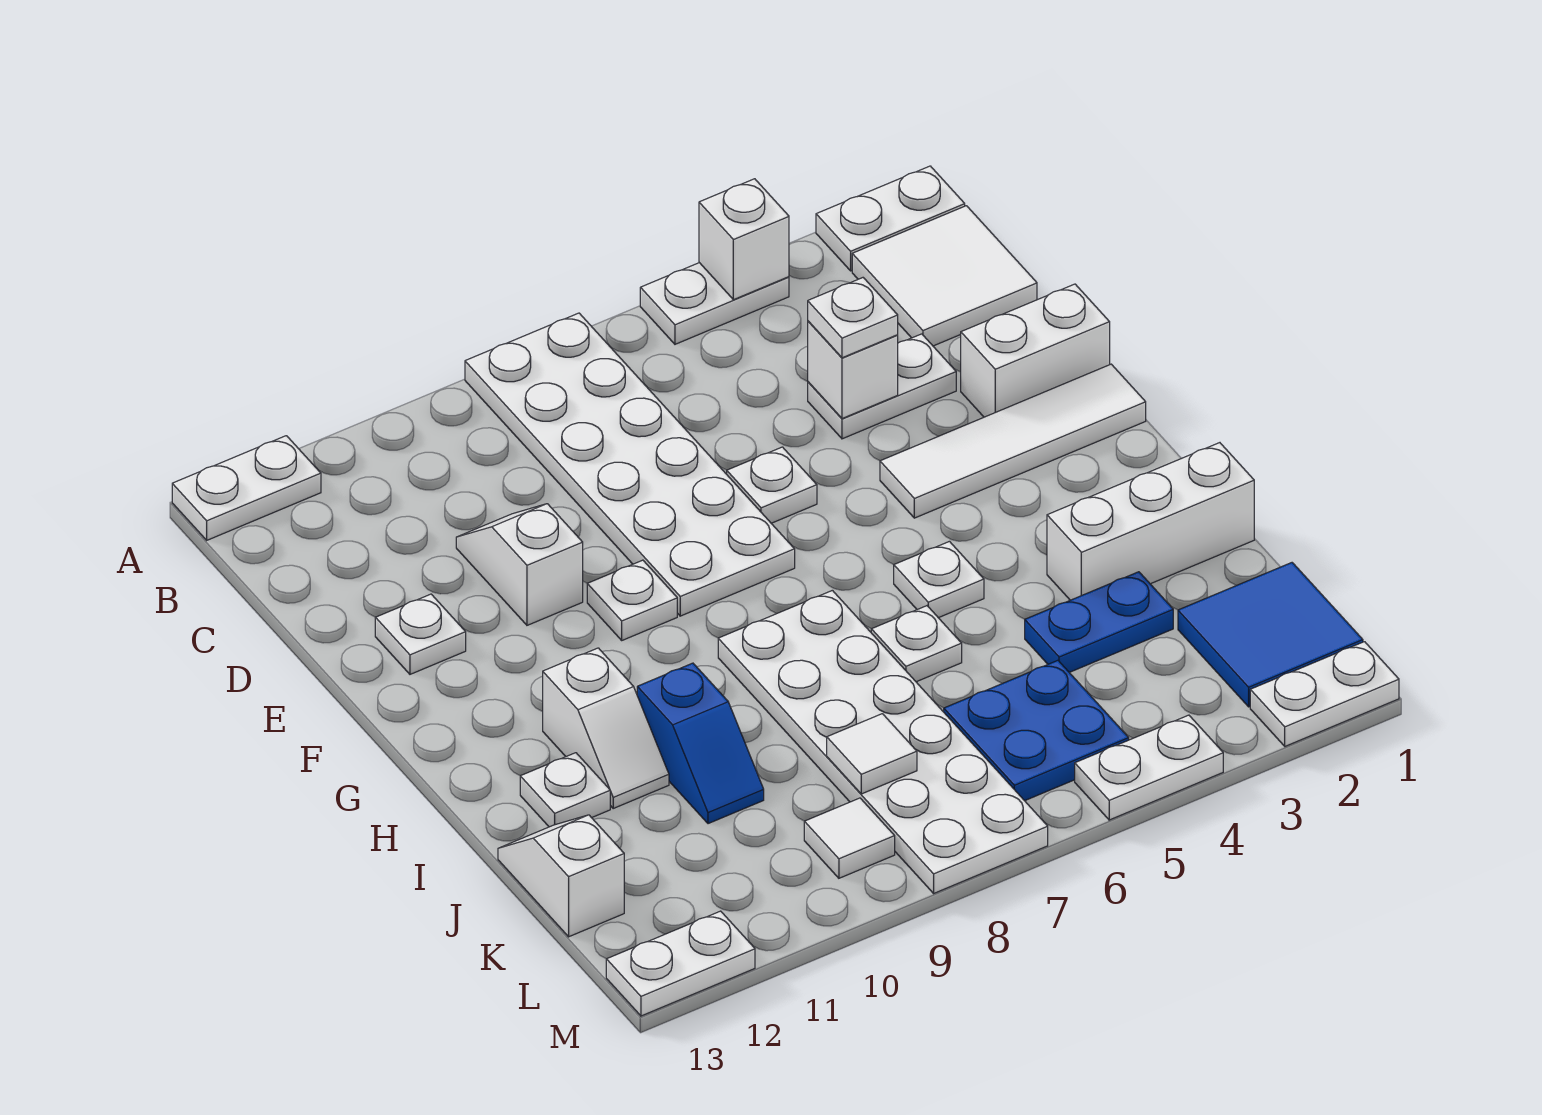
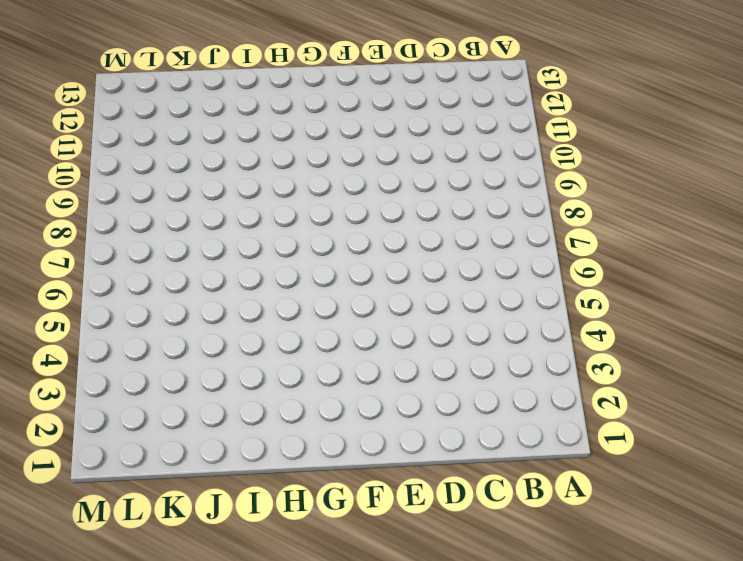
none -> white plate A1:A2 level 1
none -> white plate A4:A5 level 1
none -> white plate A7:F8 level 1
none -> white plate A12:A13 level 1

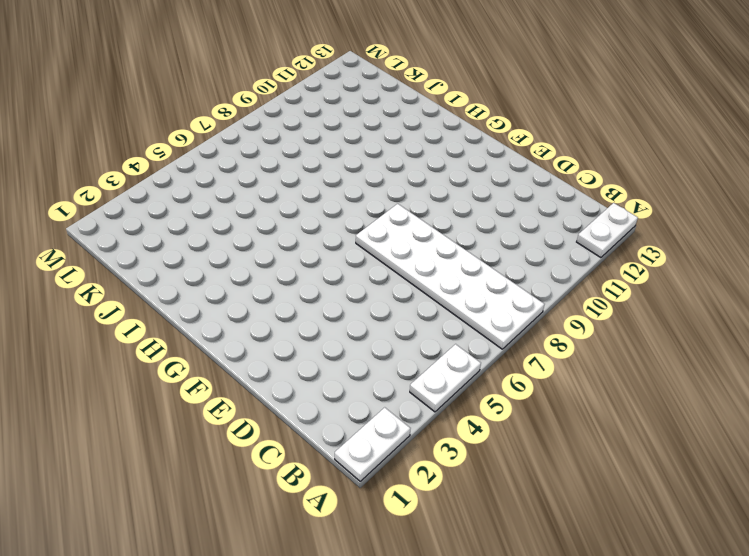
none -> white tile B1:C2 level 1
none -> white plate D3:D4 level 1
none -> white slope D10:E10 level 1 top E
none -> white brick E1:E2 level 1

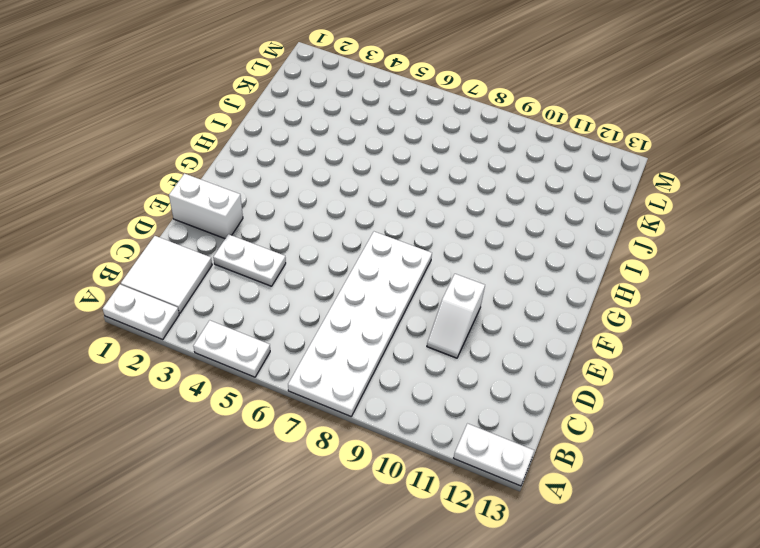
none -> white plate E6 level 1
none -> white plate E12 level 1
none -> white tile F1:F4 level 1
none -> white plate F9 level 1

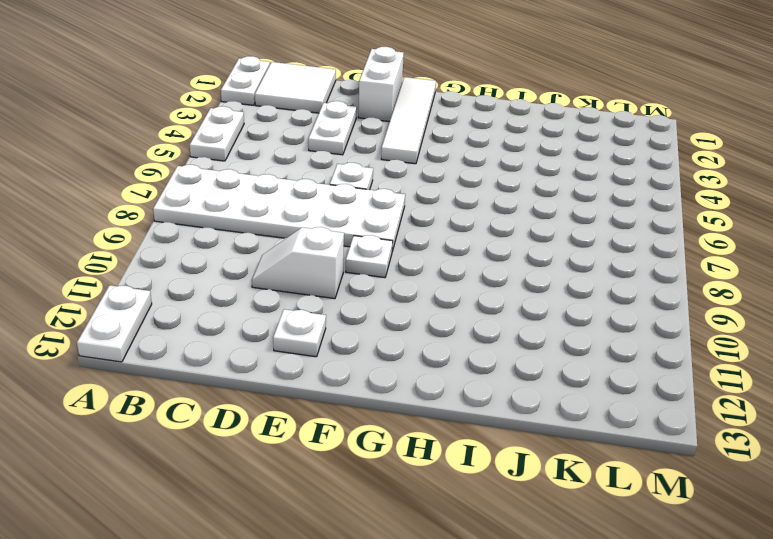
none -> white plate H5 level 1
none -> white plate H7:M8 level 1
none -> white slope H11:I11 level 1 top H
none -> white brick I1:I3 level 1

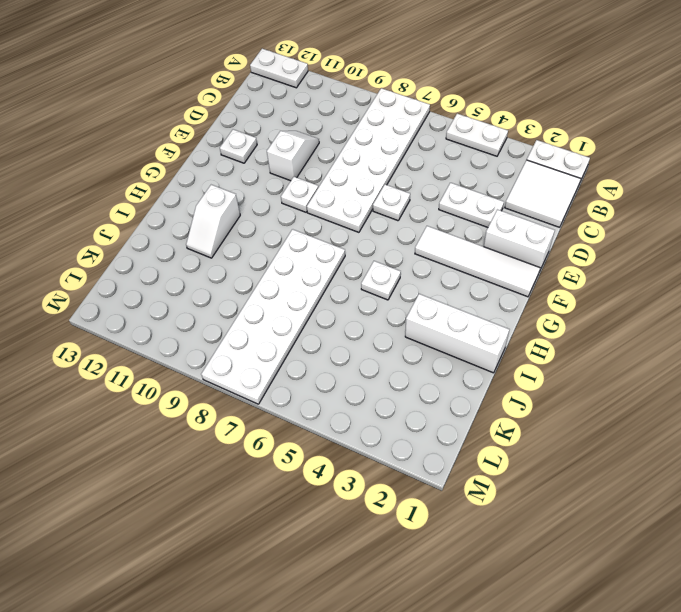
none -> white plate I6 level 1
none -> blue slope I10:J10 level 1 top I
none -> white plate I12 level 1
none -> blue plate J3:J4 level 1

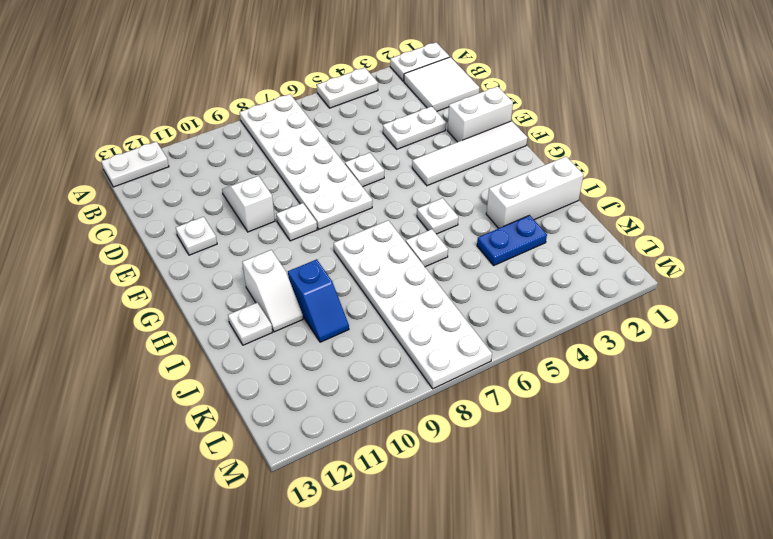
none -> white slope J13:K13 level 1 top K
none -> blue tile K1:L2 level 1
none -> blue plate K5:L6 level 1
none -> white tile L9 level 1

